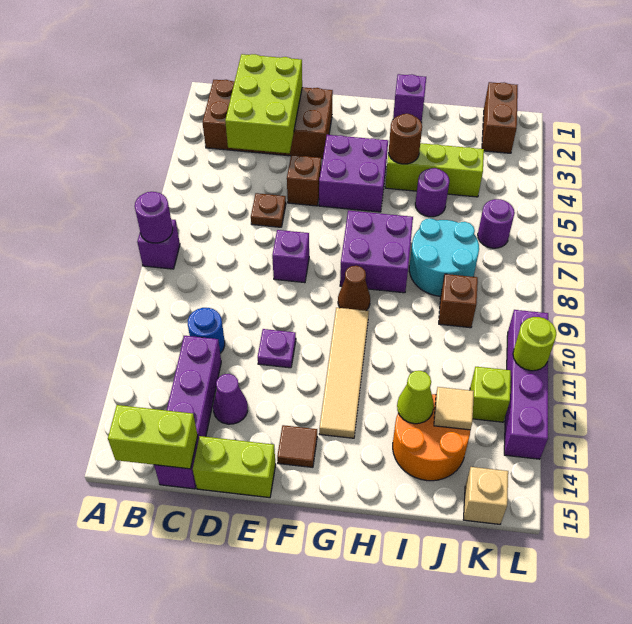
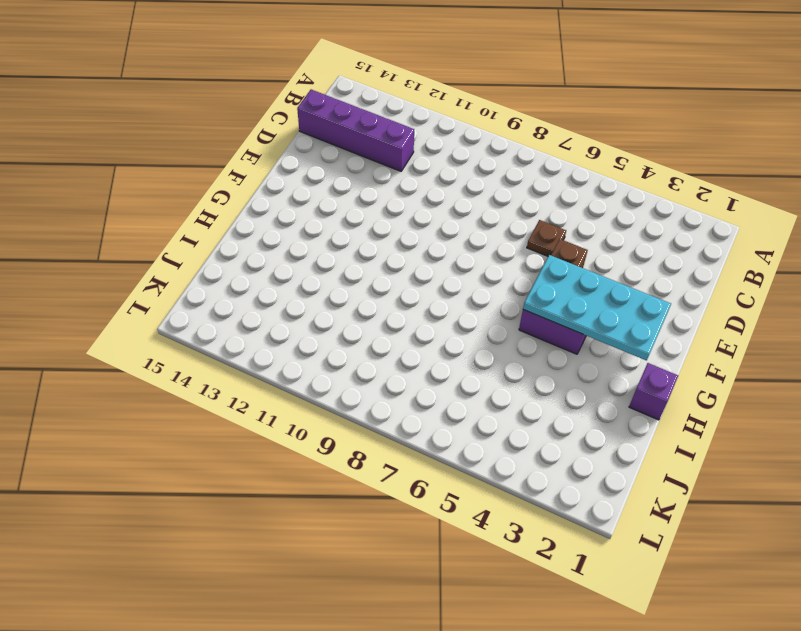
cyan plate F2:G5 level 2 -> none
none -> purple brick A8 level 1
none -> brown brick B2:E3 level 1
none -> blue round brick C11 level 1
none -> purple cone D13 level 1

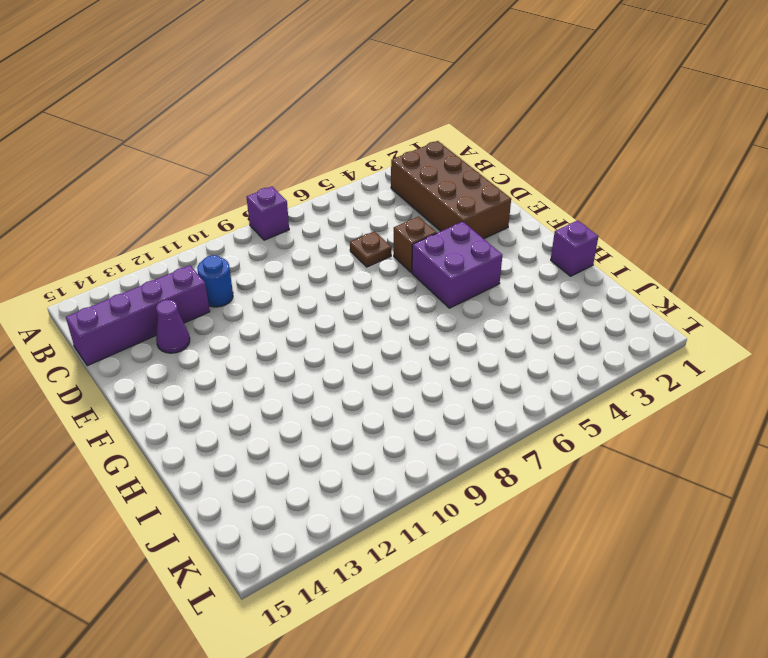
none -> lime brick D15:E15 level 1
none -> purple brick E8 level 1
none -> purple plate E11 level 1
none -> brown tile F14 level 1

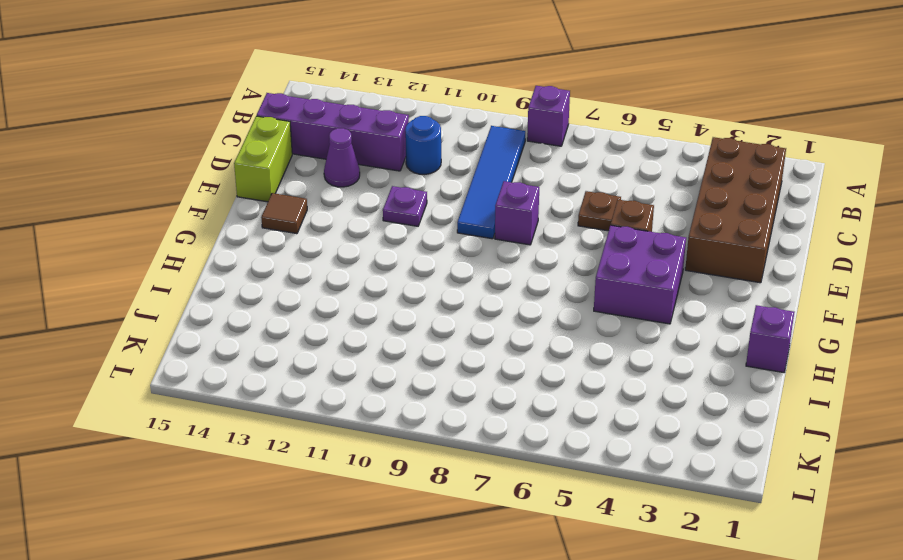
blue tile B9:E9 level 1 -> none
none -> purple brick G7:H8 level 1
none -> brown cone G9 level 1
none -> tan tile G10:G13 level 1
none -> lime brick H4:J4 level 1

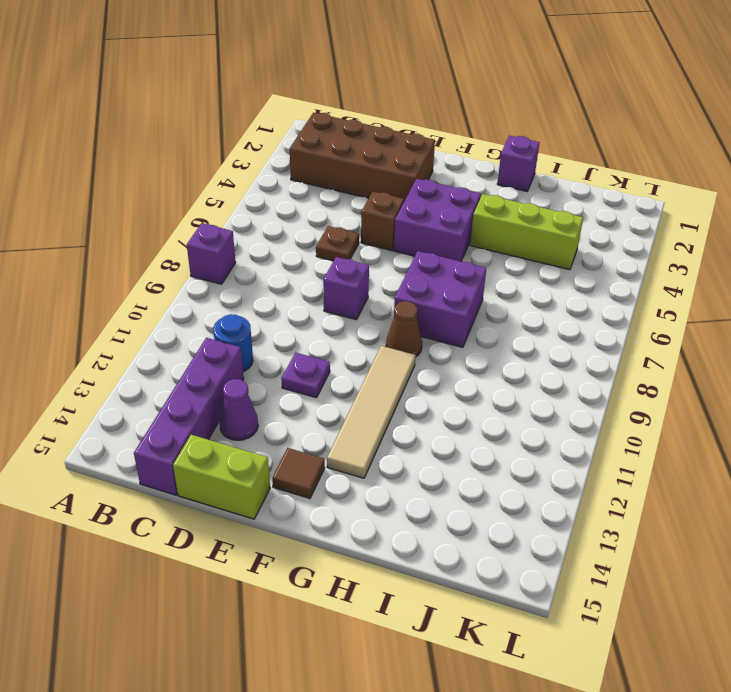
none -> purple round brick I5 level 1
none -> cyan round brick I7:J8 level 1
none -> orange round brick I13:J14 level 1
none -> brown brick J9 level 1

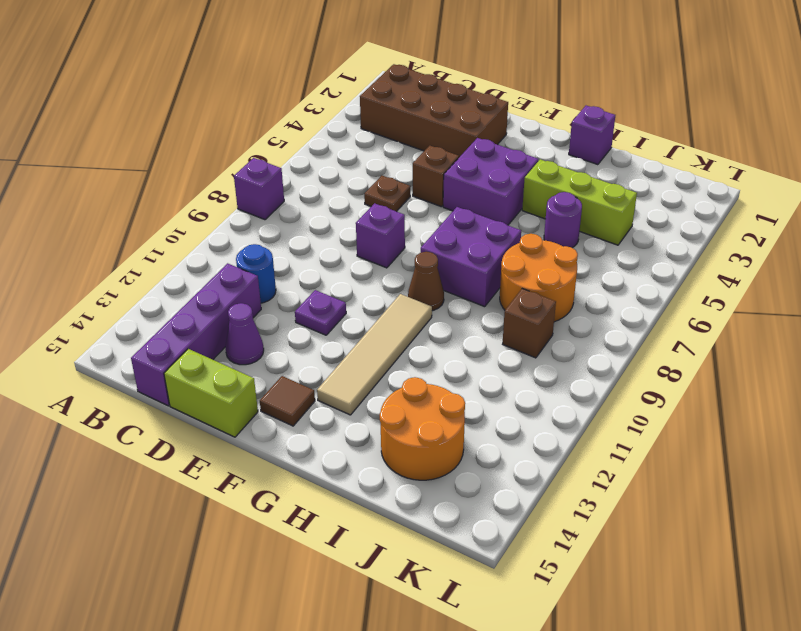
orange round brick I7:J8 level 1 -> cyan round brick I7:J8 level 1
none -> brown brick K1:K2 level 1
none -> purple round brick K6 level 1
none -> lime brick K12 level 1
none -> tan brick K15 level 1

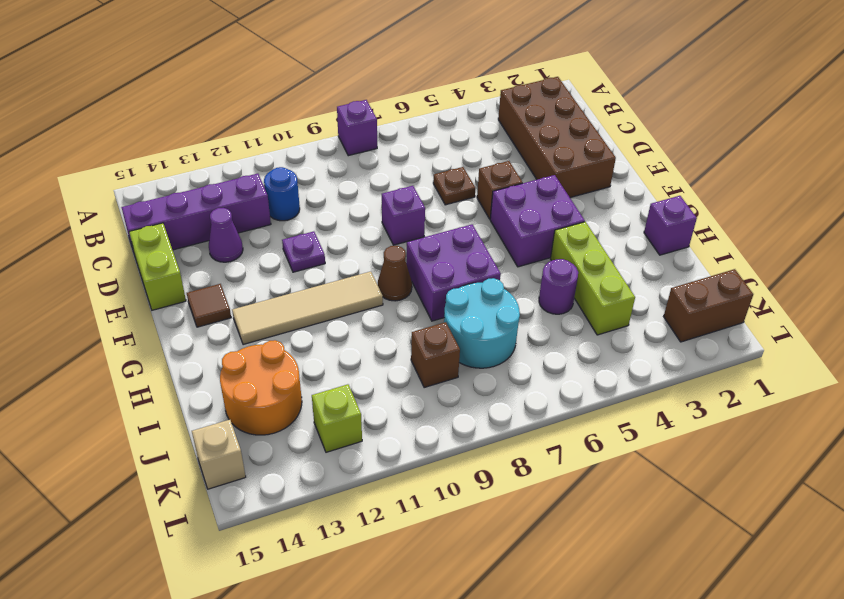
none -> purple round brick K6 level 1
none -> purple brick L10:L13 level 1
none -> purple round brick A8 level 2
none -> lime brick B15:C15 level 2

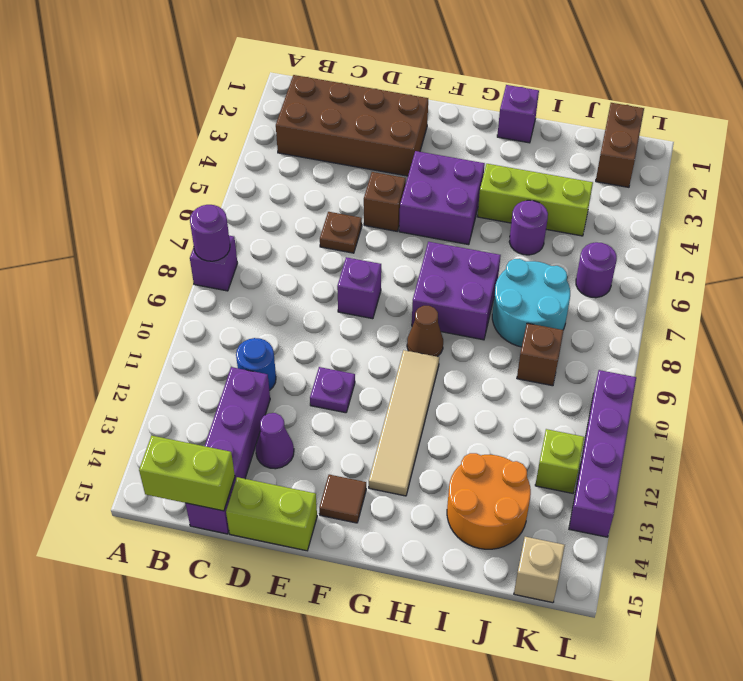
none -> lime brick C2:D4 level 2
none -> brown round brick H4 level 2
none -> lime cone I13 level 2
none -> tan tile J13 level 2

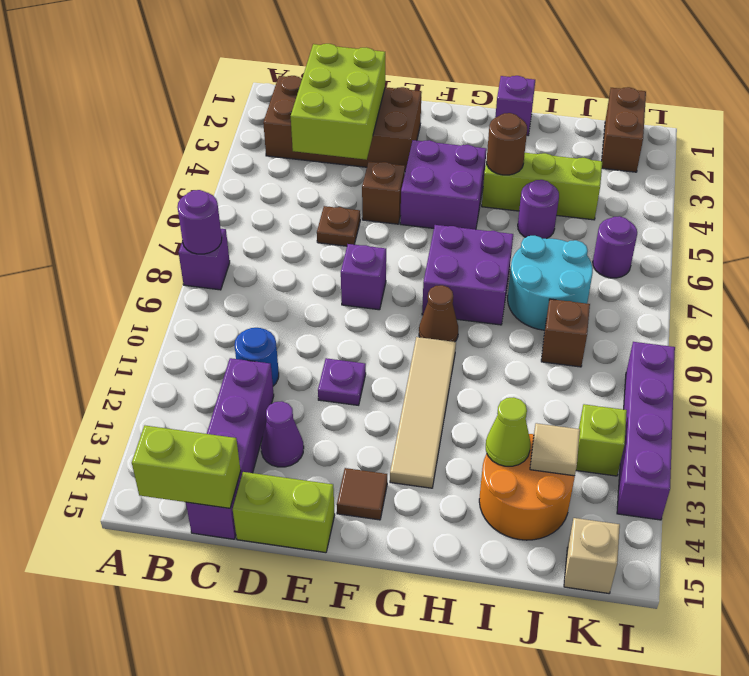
none -> lime round brick L11 level 2

